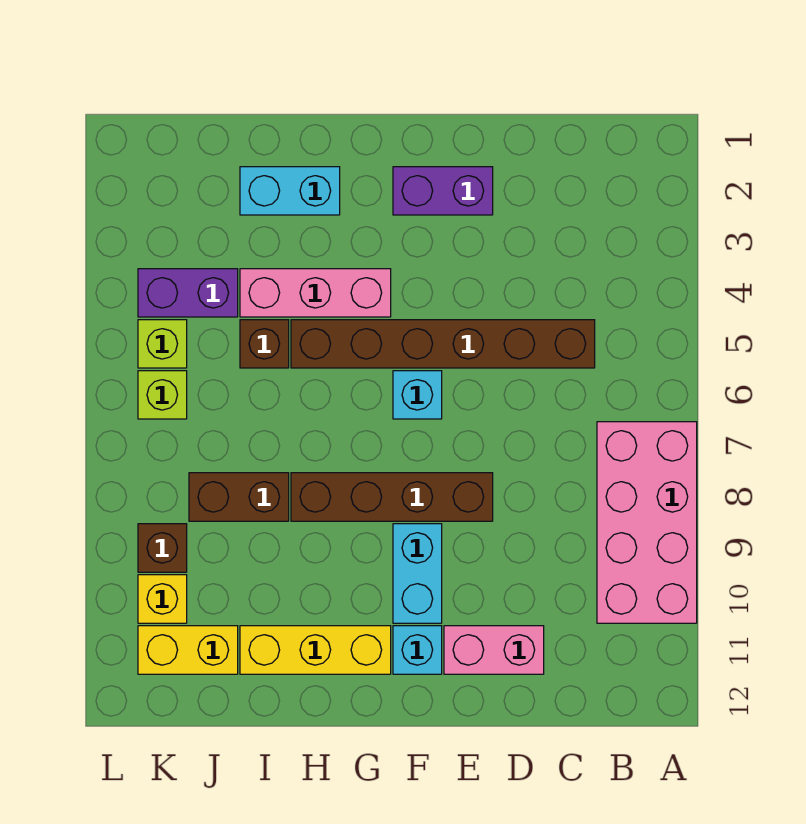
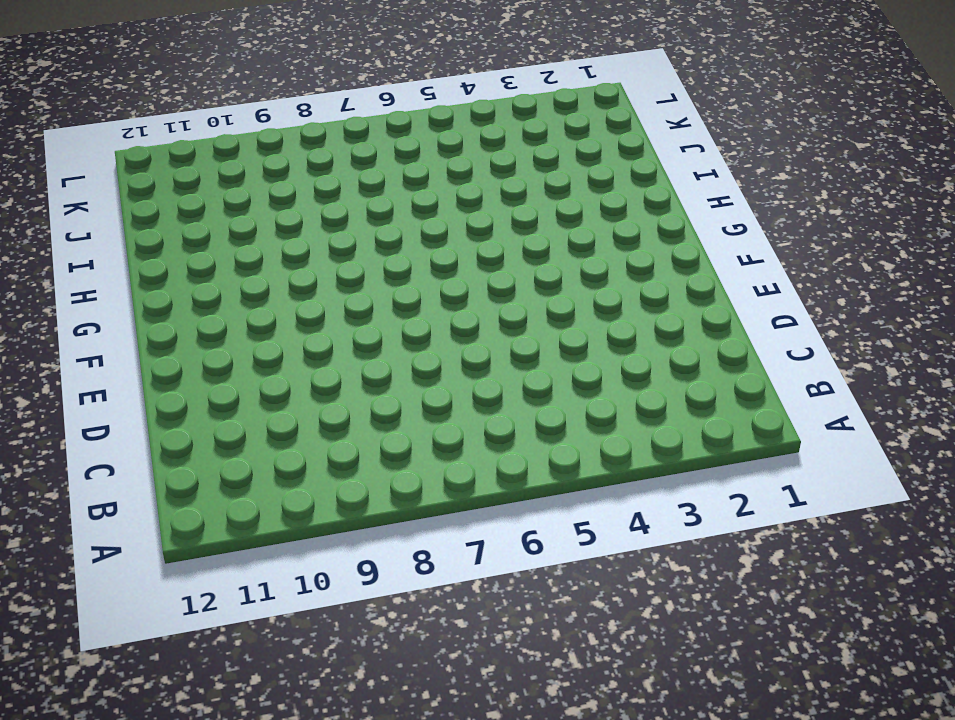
none -> pink brick A7:B10 level 1
none -> brown brick C5:H5 level 1
none -> pink brick D11:E11 level 1

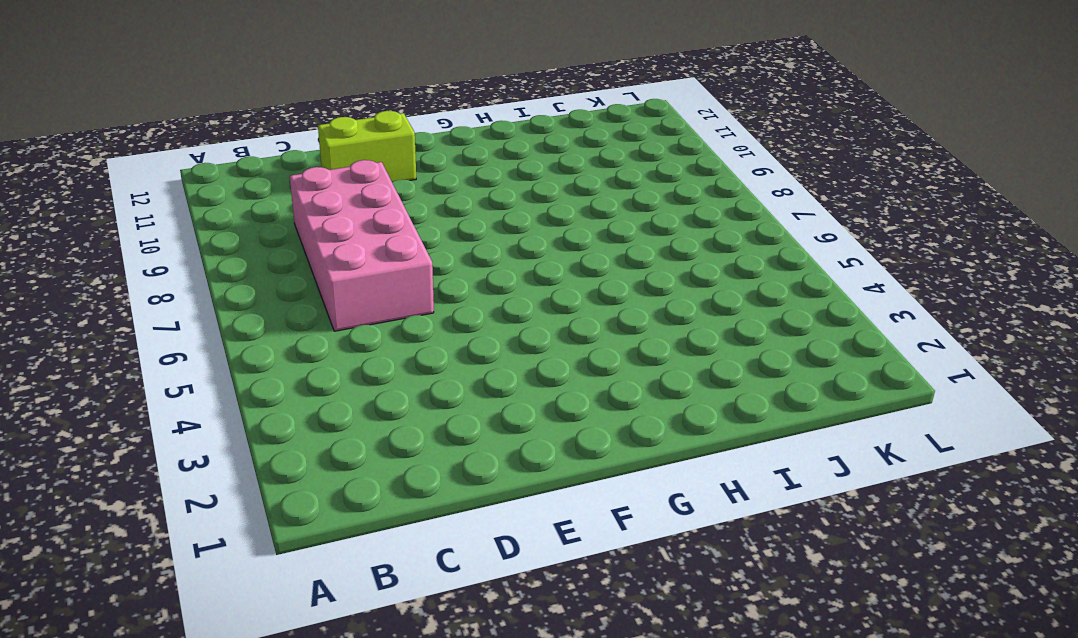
pink brick C6:D9 level 1 -> pink brick A7:B10 level 1
lime brick D11:E11 level 1 -> pink brick D11:E11 level 1
none -> brown brick C5:H5 level 1
none -> purple brick E2:F2 level 1
none -> brown brick E8:H8 level 1

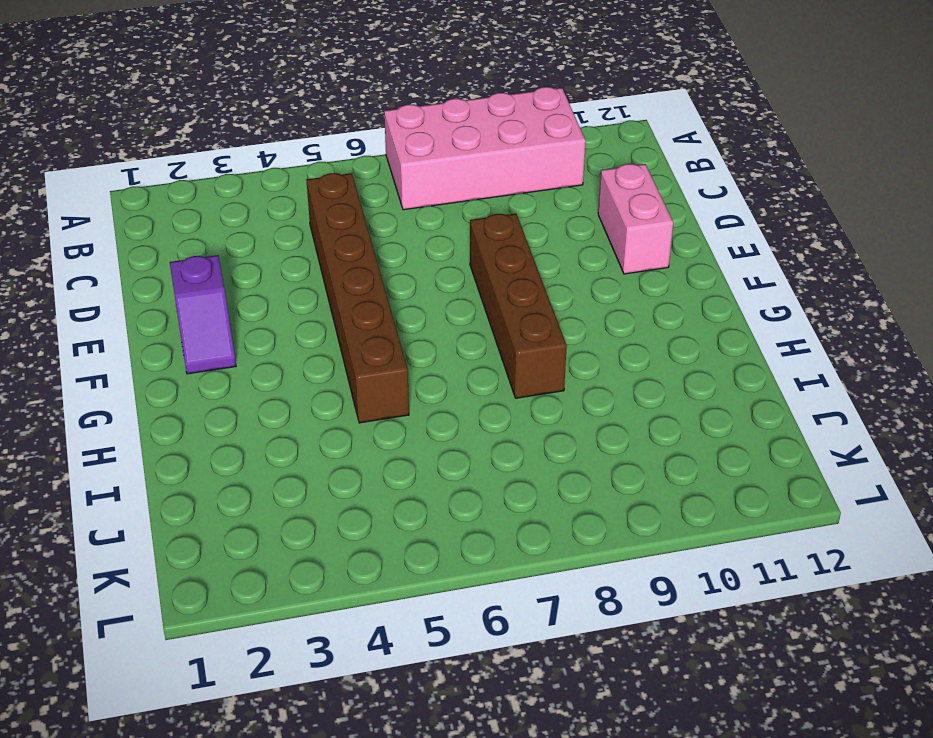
purple slope E2:F2 level 1 top E -> purple brick E2:F2 level 1
none -> cyan brick F6 level 1
none -> cyan brick F9:F10 level 1
none -> cyan brick F11 level 1

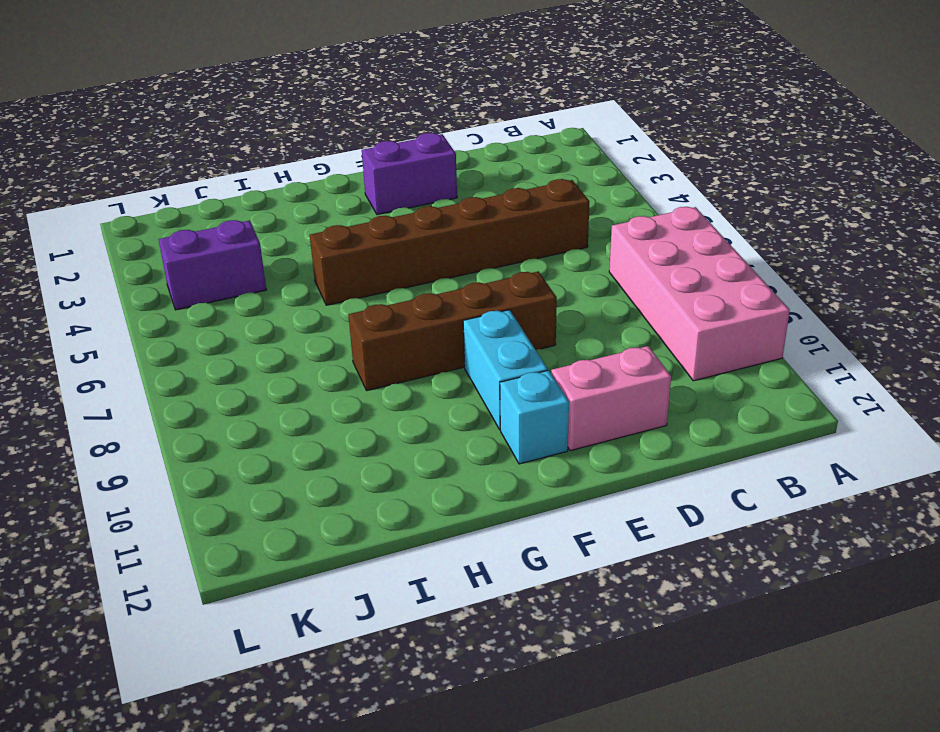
none -> cyan brick F6 level 1
none -> pink brick G4:I4 level 1
none -> yellow brick G11:I11 level 1

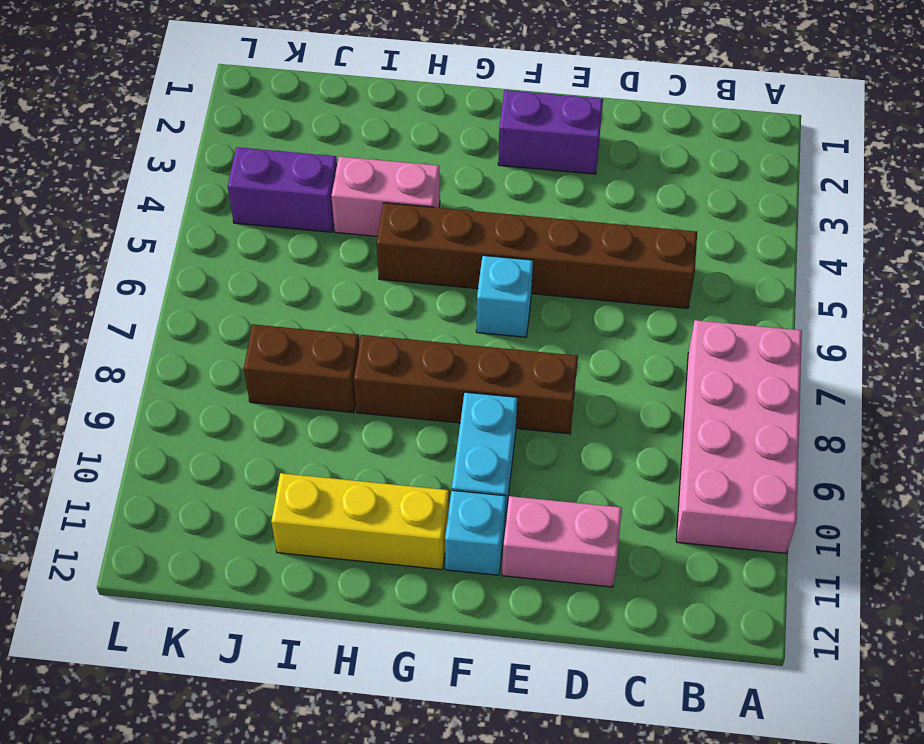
pink brick H4:I4 level 1 -> pink brick G4:I4 level 1
none -> cyan brick H2:I2 level 1
none -> brown brick I5 level 1
none -> yellow brick J11:K11 level 1

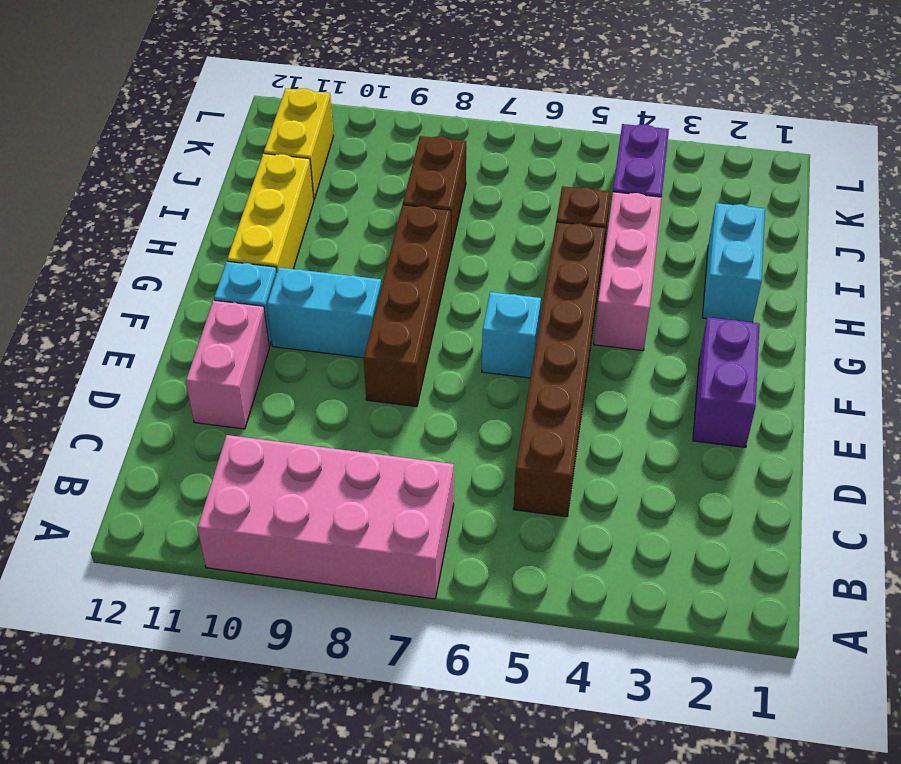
none -> lime brick K5 level 1
none -> lime brick K6 level 1
none -> brown brick K9 level 1

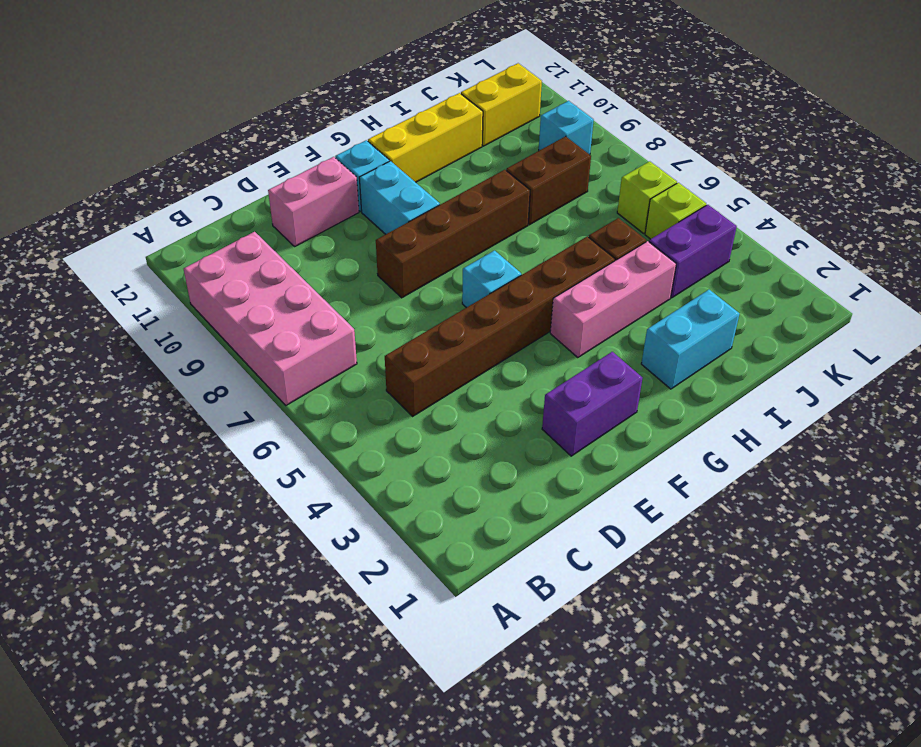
cyan brick K9 level 1 -> brown brick K9 level 1
none -> yellow brick K10 level 1

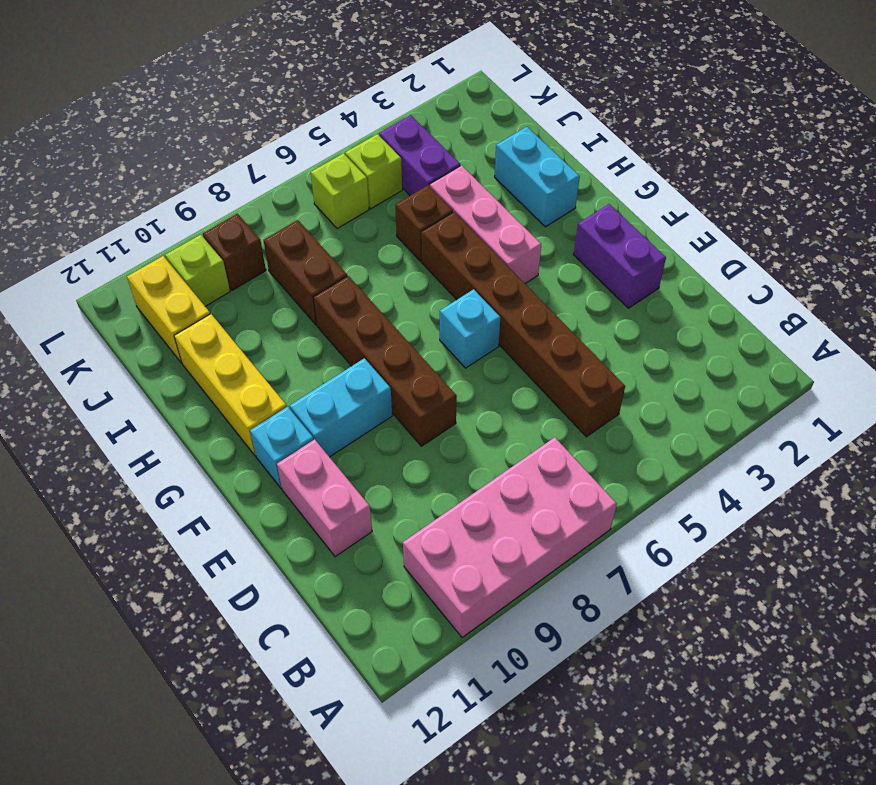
lime brick K10 level 1 -> yellow brick K10 level 1

